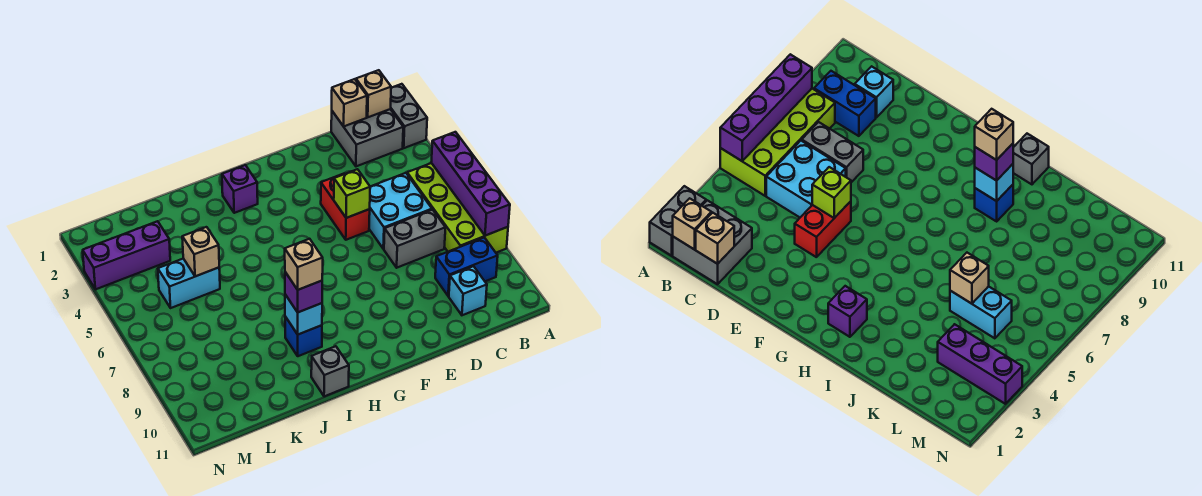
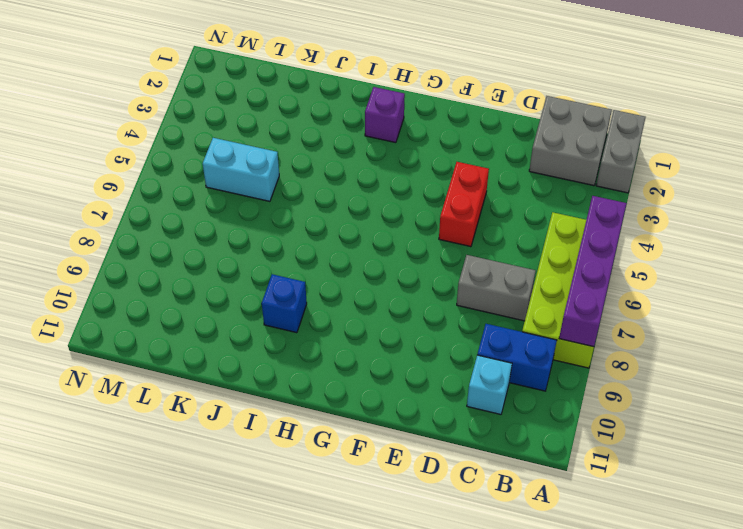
none -> cyan brick C5:D6 level 1
none -> grey brick I11 level 1
none -> purple brick L3:N3 level 1

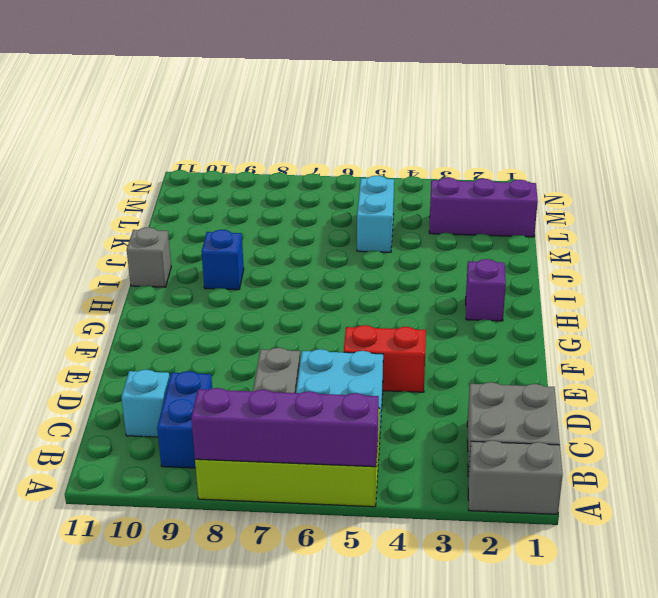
purple brick L1:L3 level 1 -> purple brick L3:N3 level 1
none -> tan brick B1 level 2
none -> tan brick C1 level 2
none -> lime brick E5 level 2

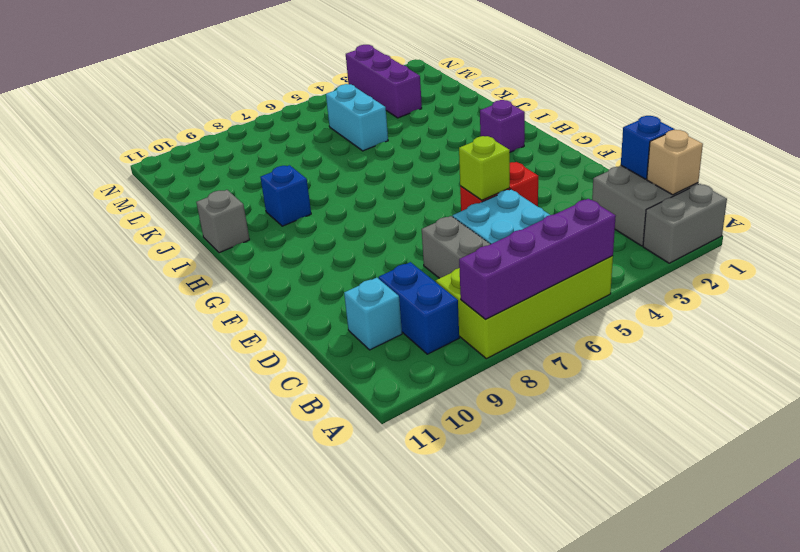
blue brick C1 level 2 -> tan brick C1 level 2
none -> cyan brick I9 level 2
none -> tan brick K5 level 2
none -> purple brick I9 level 3

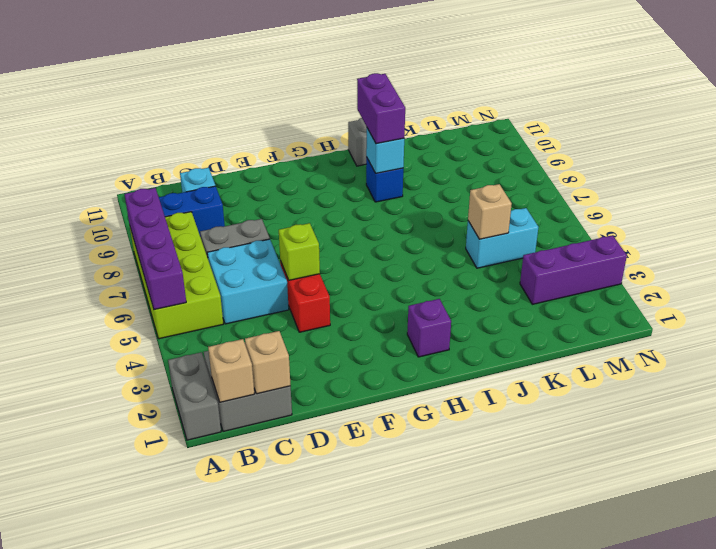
purple brick I9:I10 level 3 -> purple brick I9 level 3
none -> tan brick I9 level 4

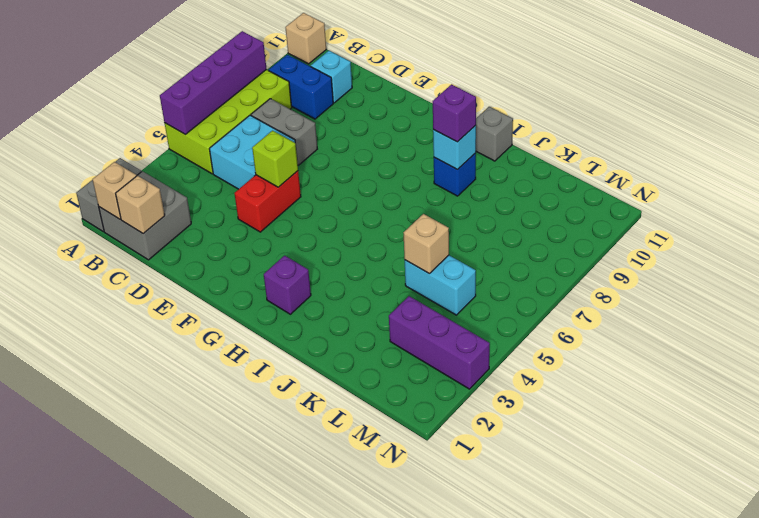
tan brick A11 level 1 -> tan brick I9 level 4

